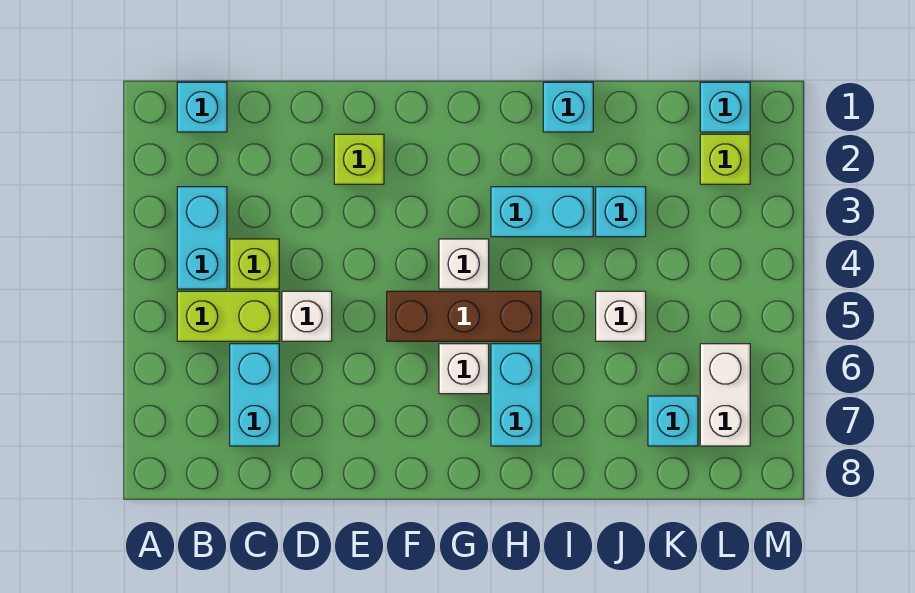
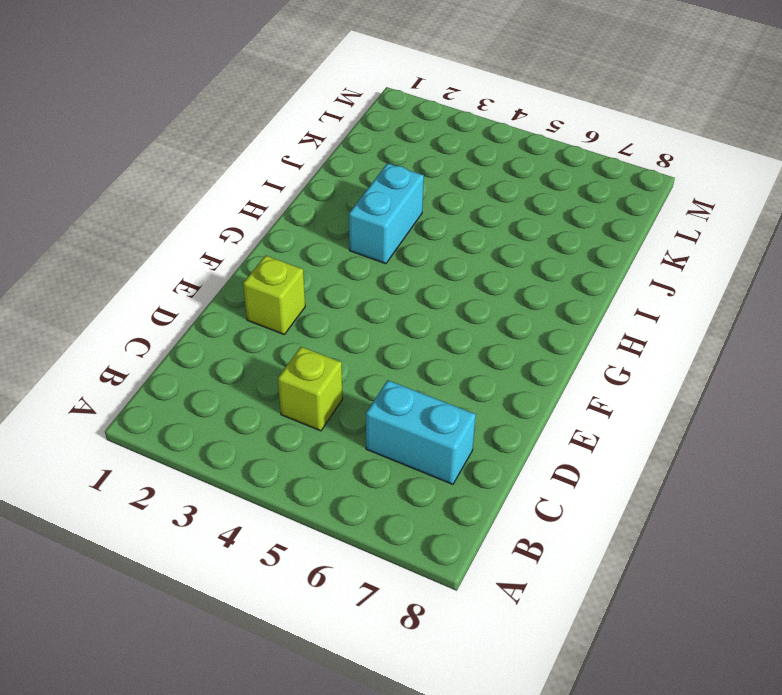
none -> cyan brick B1 level 1
none -> cyan brick B3:B4 level 1
none -> lime brick B5:C5 level 1

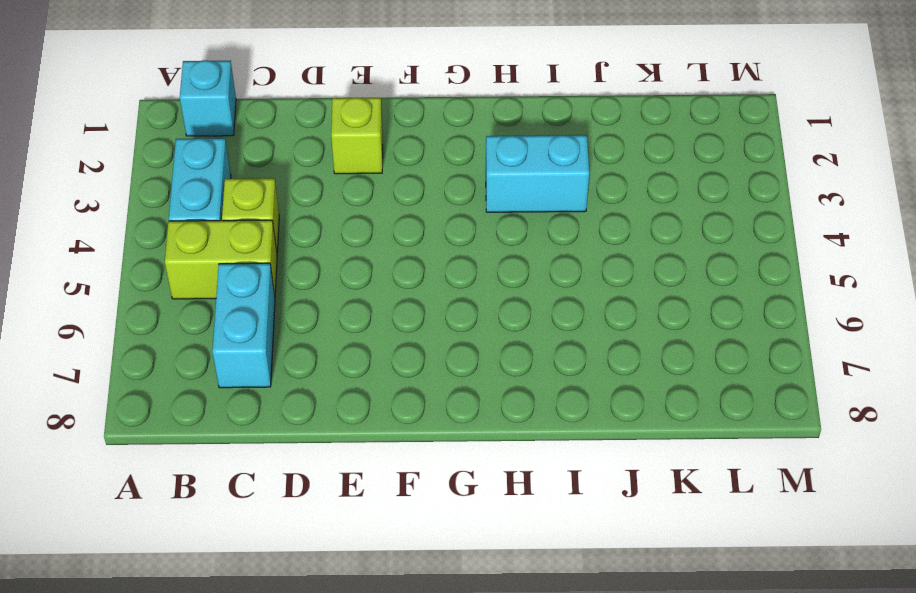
none -> white brick D5 level 1
none -> brown brick F5:H5 level 1
none -> white brick G4 level 1

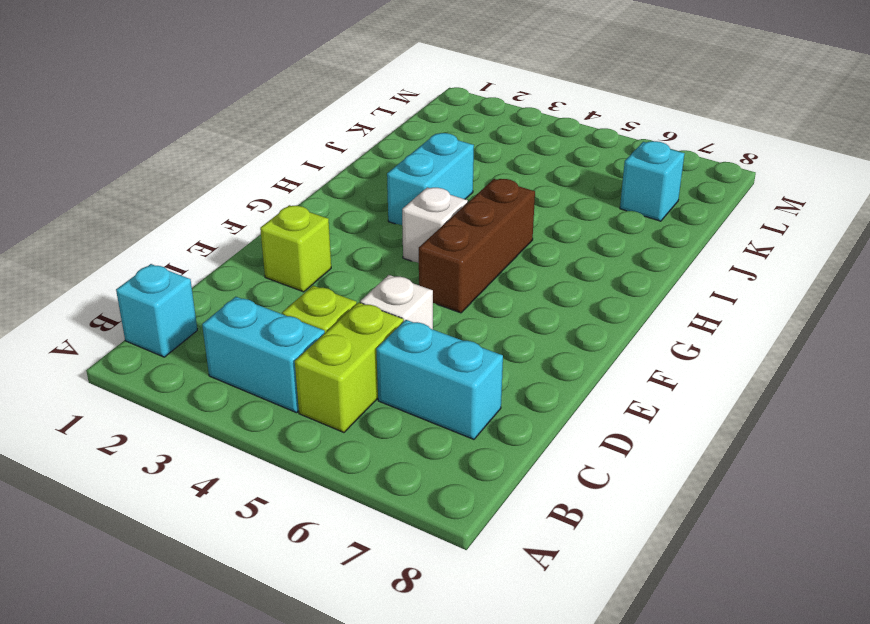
none -> white brick G6 level 1
none -> cyan brick H6:H7 level 1
none -> cyan brick I1 level 1

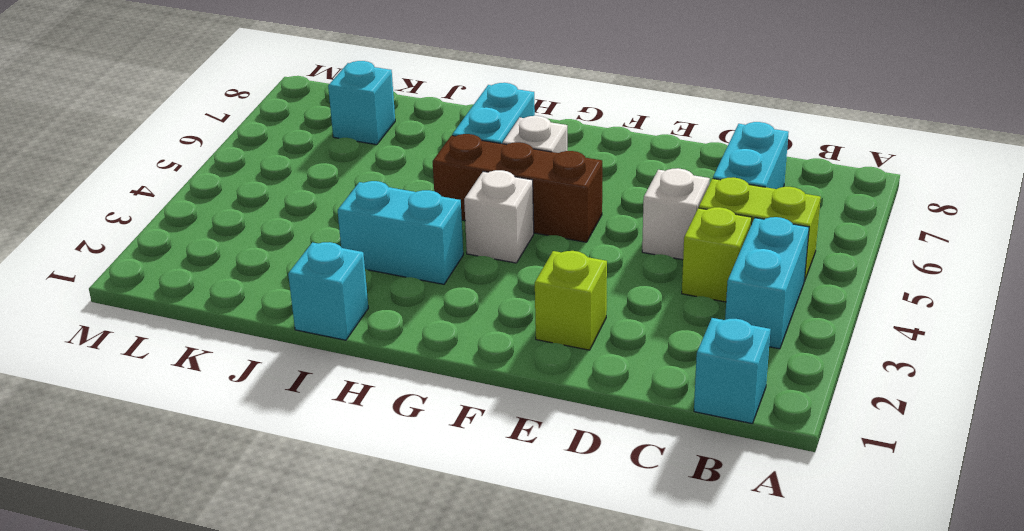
none -> cyan brick J3 level 1
none -> white brick J5 level 1
none -> cyan brick L1 level 1

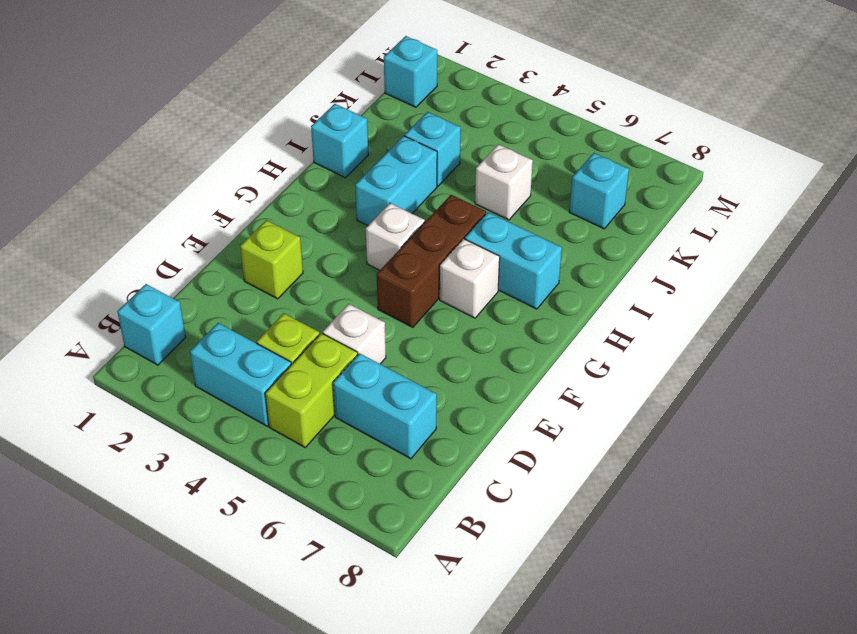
none -> lime brick L2 level 1
none -> white brick L6:L7 level 1

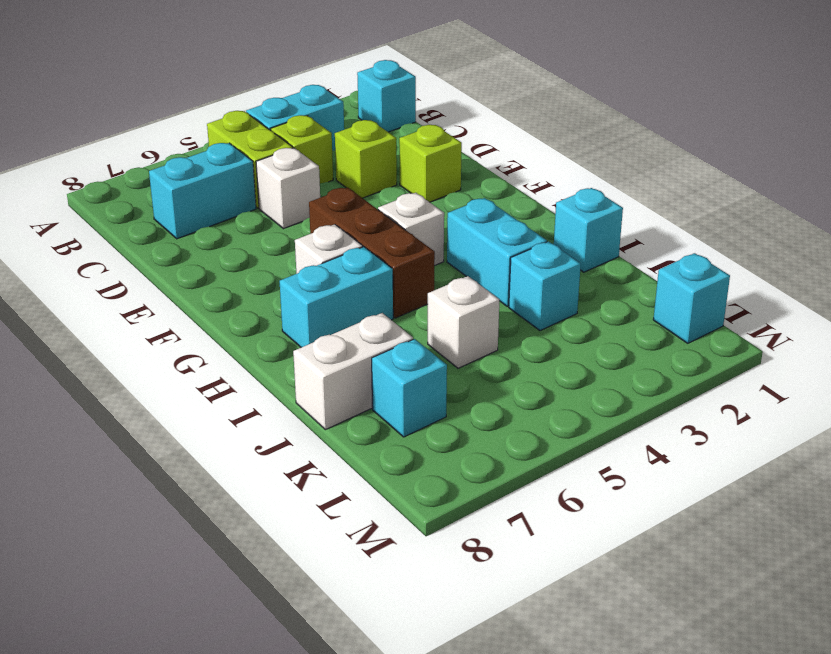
lime brick D3 level 1 -> lime brick L2 level 1
white brick J7:J8 level 1 -> white brick L6:L7 level 1

